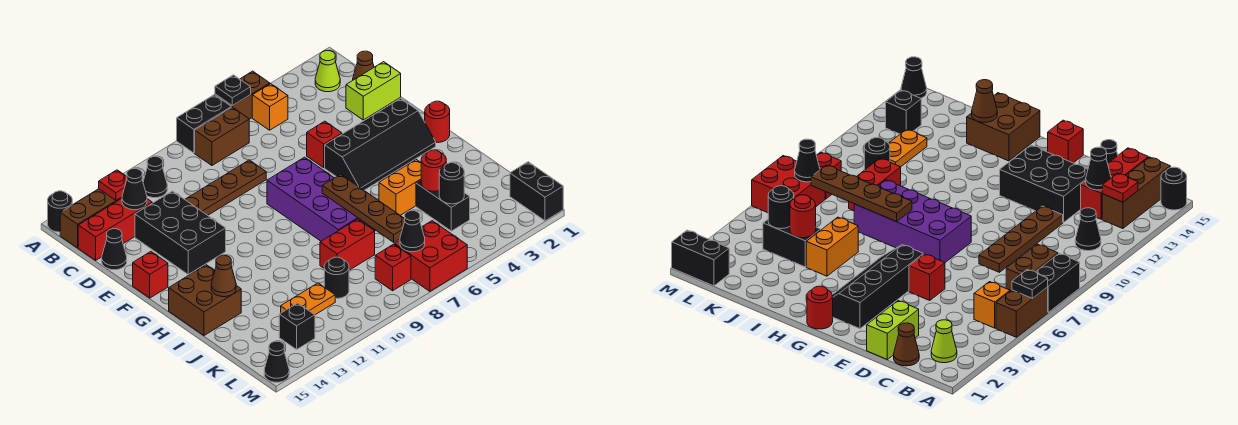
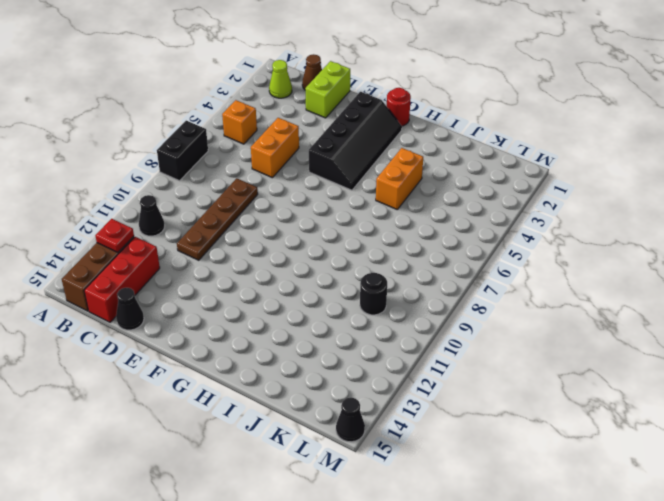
orange brick D5:D6 level 1 -> none
none -> brown brick A5:A6 level 1
none -> black round brick A15 level 1
none -> brown brick B7:B8 level 1
none -> black brick D12:F13 level 1

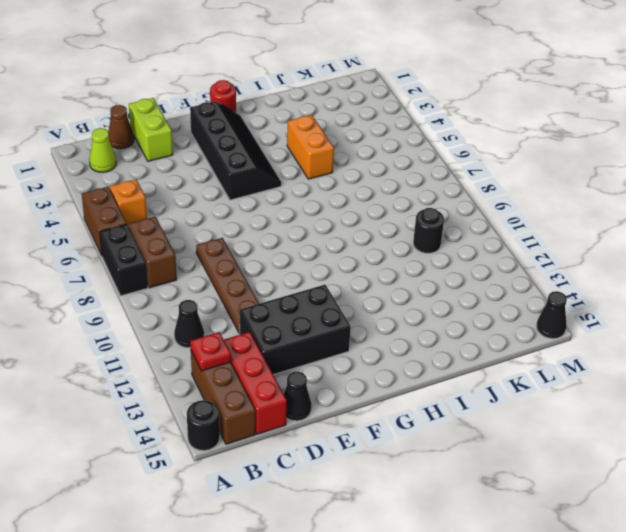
none -> red brick E5 level 1
none -> purple brick F7:I8 level 1
none -> red brick F15 level 1
none -> brown brick H14:I15 level 1

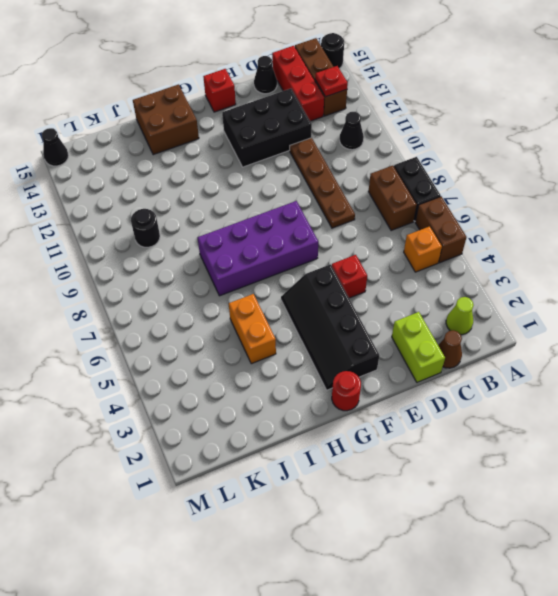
none -> black brick J4:K4 level 1
none -> red brick J8:J9 level 1
none -> orange plate K11:K12 level 1
none -> black brick L1:M1 level 1

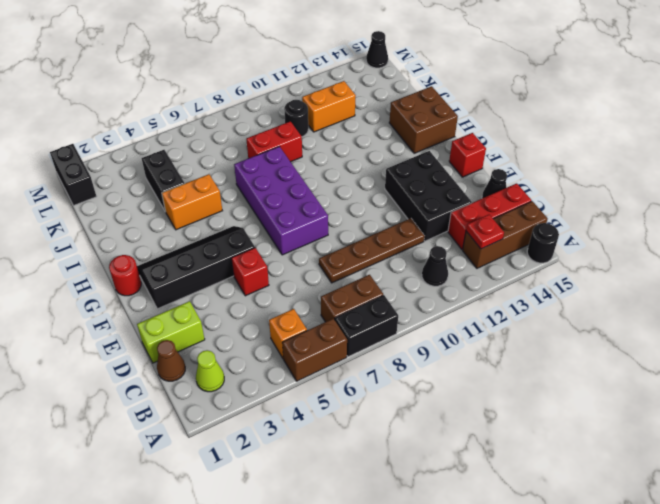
orange brick K11:K12 level 1 -> orange plate K11:K12 level 1
none -> red brick L6:M7 level 1
none -> red brick L8 level 1
none -> black brick L13 level 1
none -> black plate A6 level 2

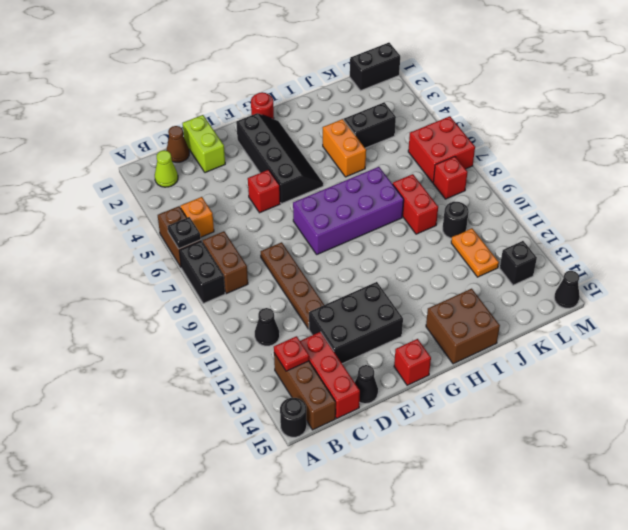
none -> black cone C13 level 2
none -> brown plate H7:K7 level 2
none -> brown cone I14 level 2
none -> red round brick J4 level 2

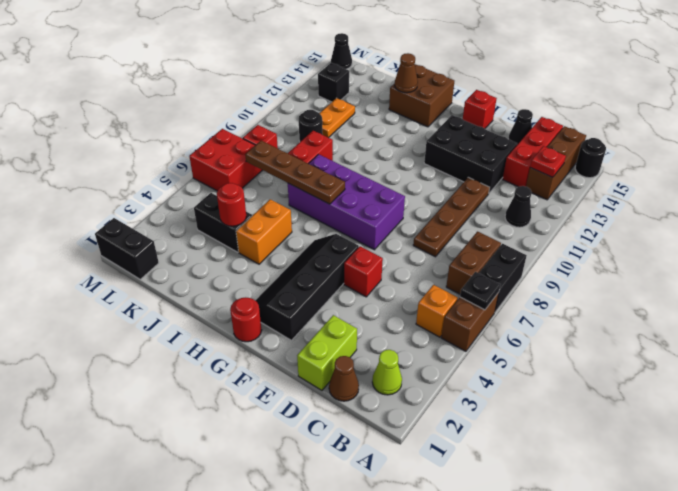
none -> black cone C13 level 2
none -> black round brick K4 level 2
none -> black cone L7 level 2

